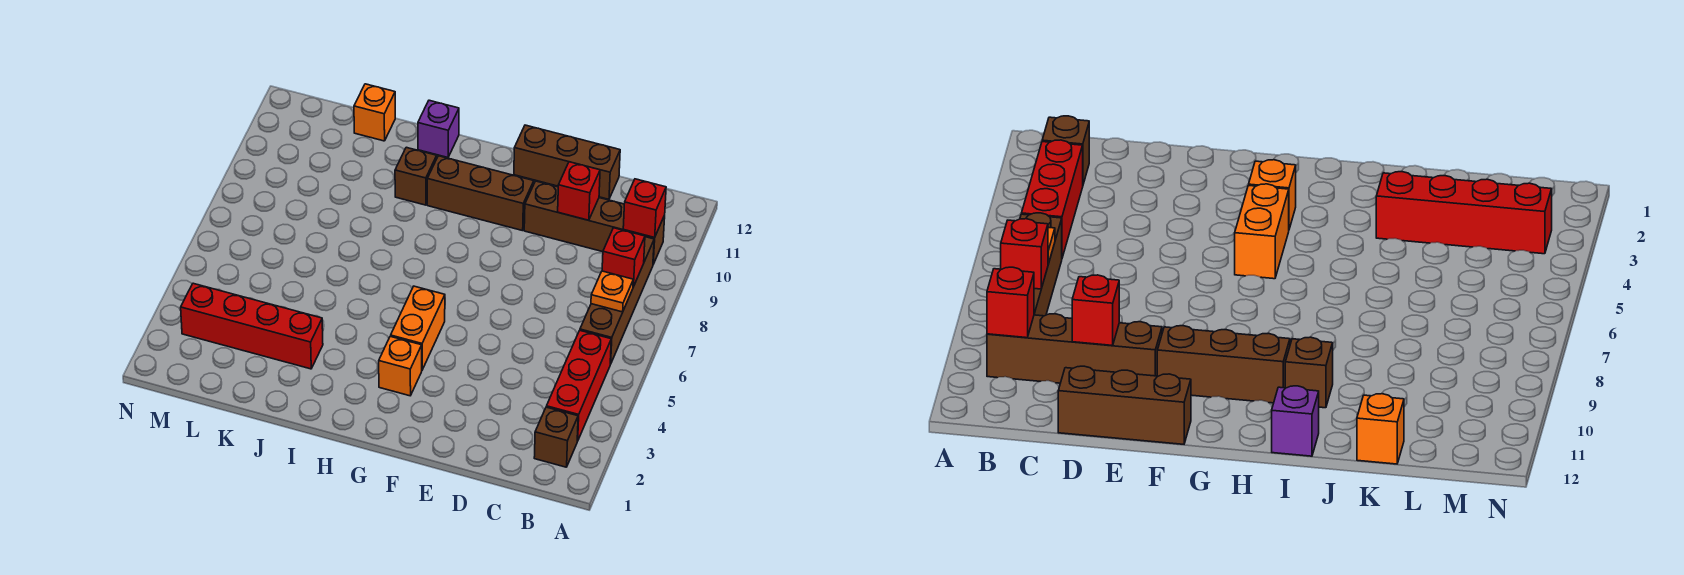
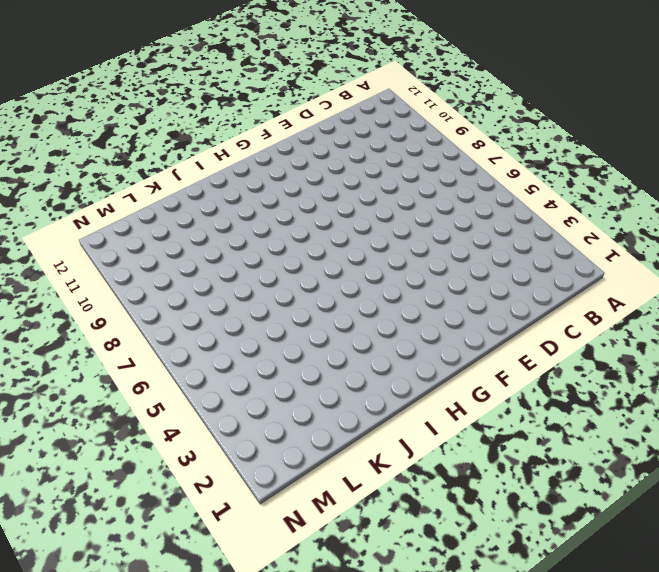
none -> brown brick B2 level 1
none -> red brick B3:B5 level 1
none -> brown brick B6:B9 level 1

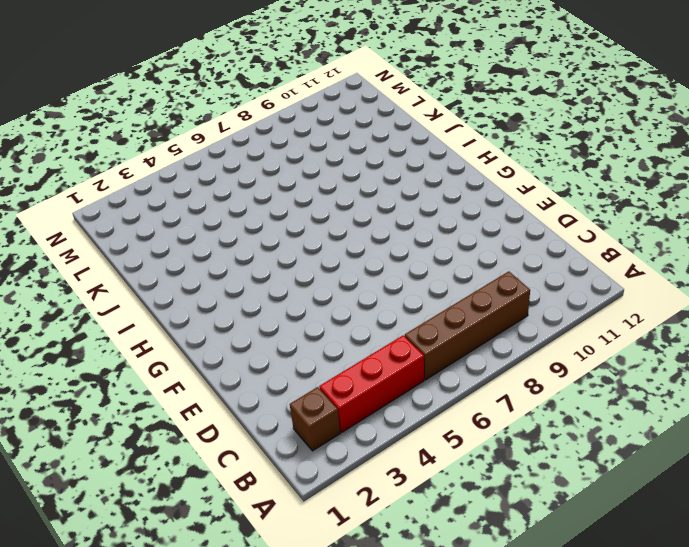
none -> brown brick B10:E10 level 1
none -> brown brick D12:F12 level 1
none -> brown brick F10:H10 level 1

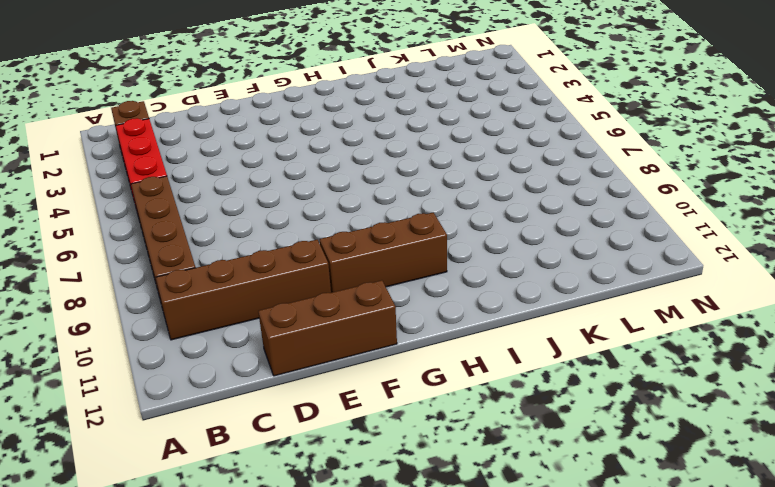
none -> orange brick G3 level 1
none -> orange brick G4:G5 level 1
none -> brown brick I10 level 1

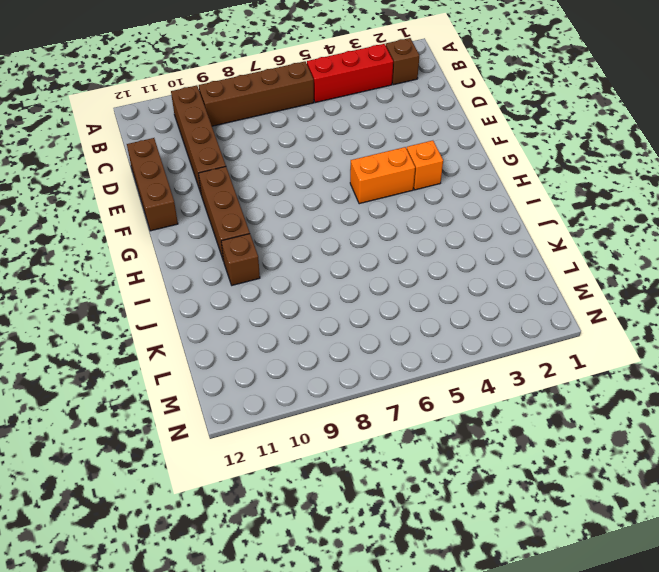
none -> purple brick I12 level 1
none -> red brick J3:M3 level 1
none -> orange brick K12 level 1

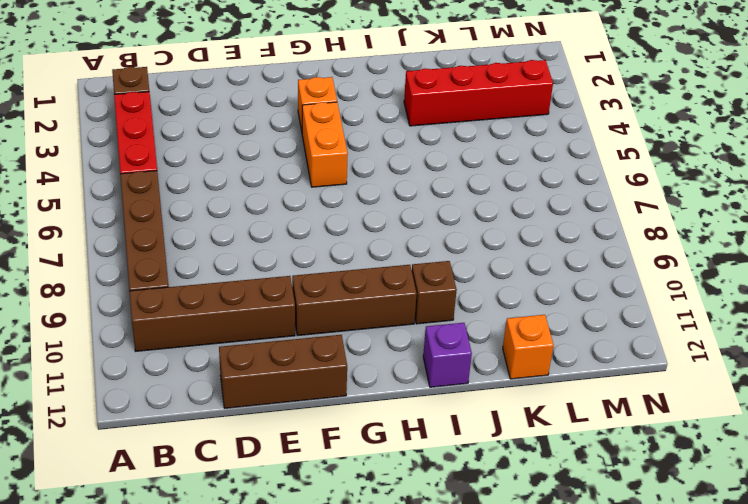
none -> orange plate B7 level 2
none -> red brick B8 level 2
none -> red brick B10 level 2

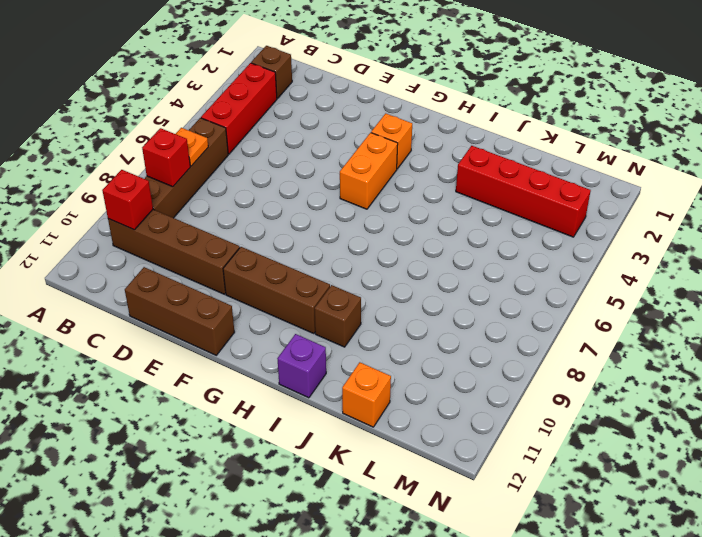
none -> red brick D10 level 2

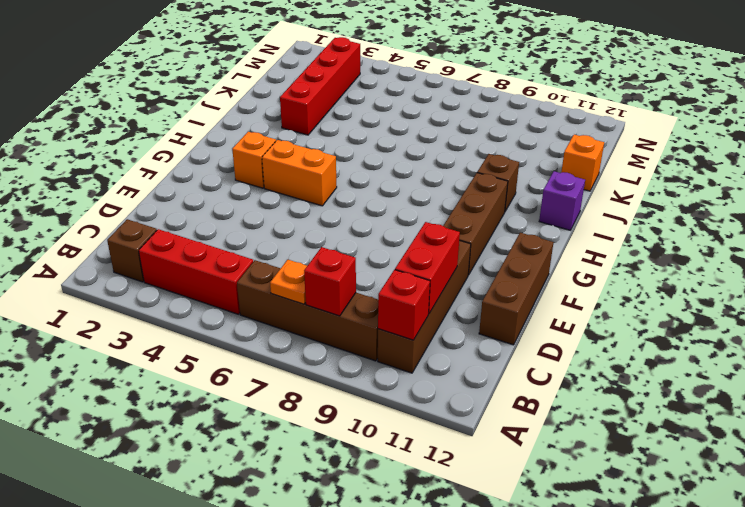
red brick C10:D10 level 2 -> red brick D10 level 2

